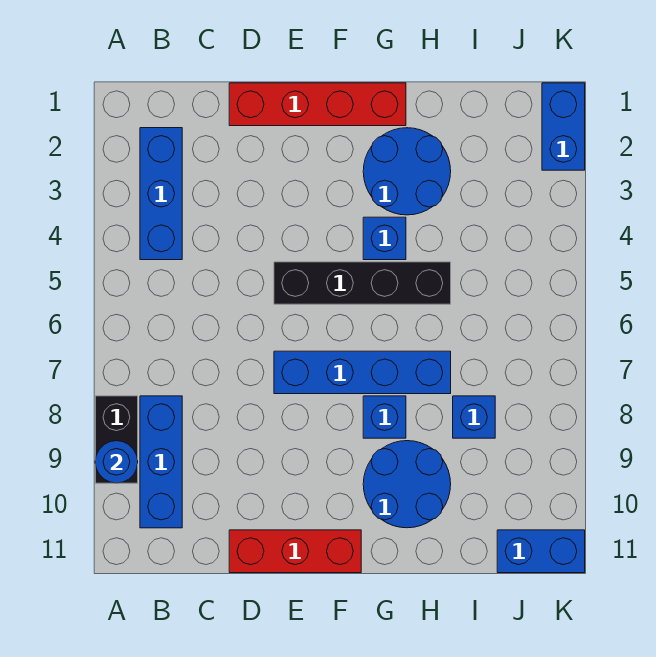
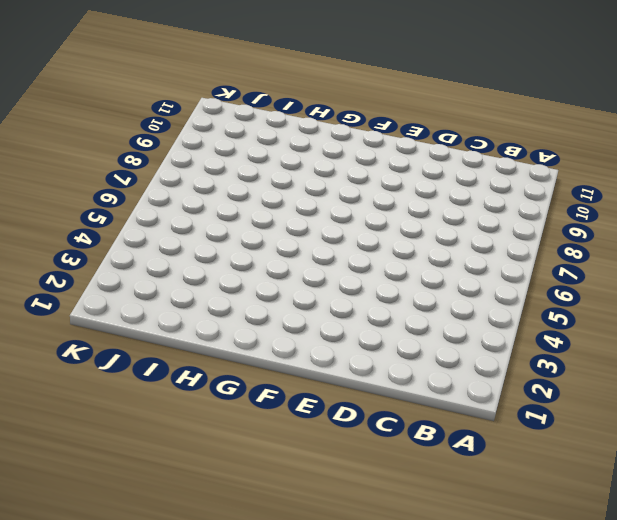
none -> black brick A8:A9 level 1
none -> blue brick B2:B4 level 1
none -> blue brick B8:B10 level 1

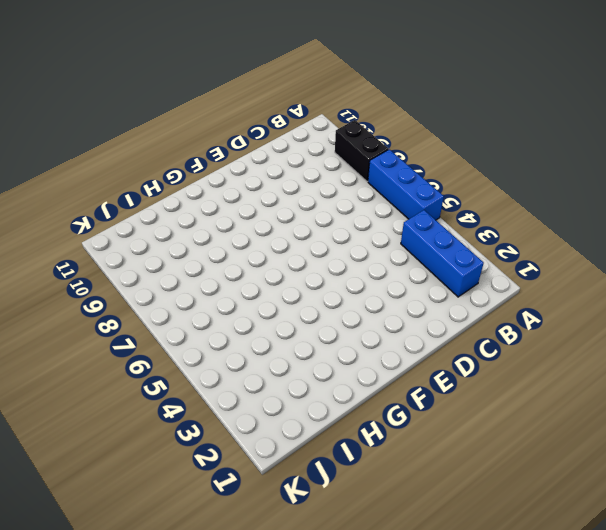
blue brick A5:A7 level 1 -> blue brick B8:B10 level 1
none -> red brick D1:G1 level 1
none -> red brick D11:F11 level 1
none -> black brick E5:H5 level 1

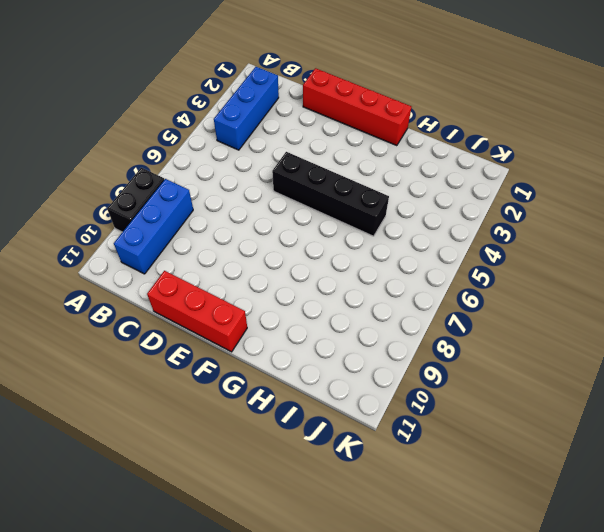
none -> blue brick E7:H7 level 1
none -> blue round brick G2:H3 level 1
none -> blue brick G4 level 1

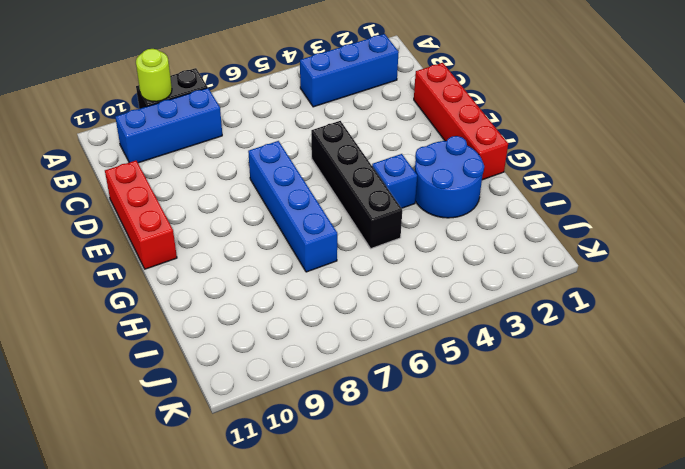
lime round brick A9 level 2 -> blue round brick A9 level 2
none -> blue brick G8 level 1
none -> blue round brick G9:H10 level 1
none -> blue brick I8 level 1

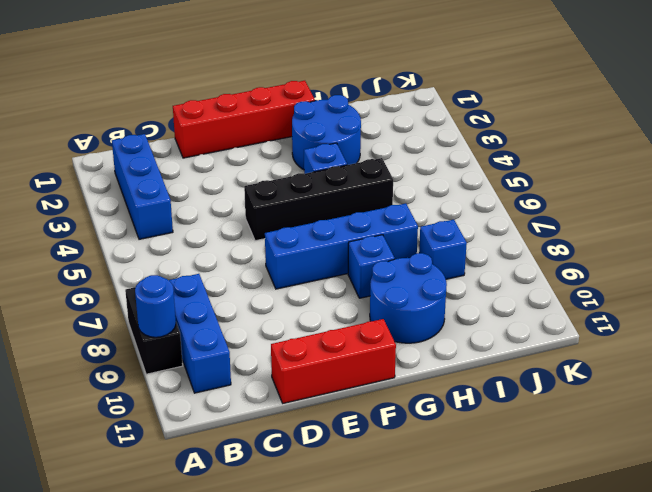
none -> blue brick J11:K11 level 1
none -> blue brick K1:K2 level 1

